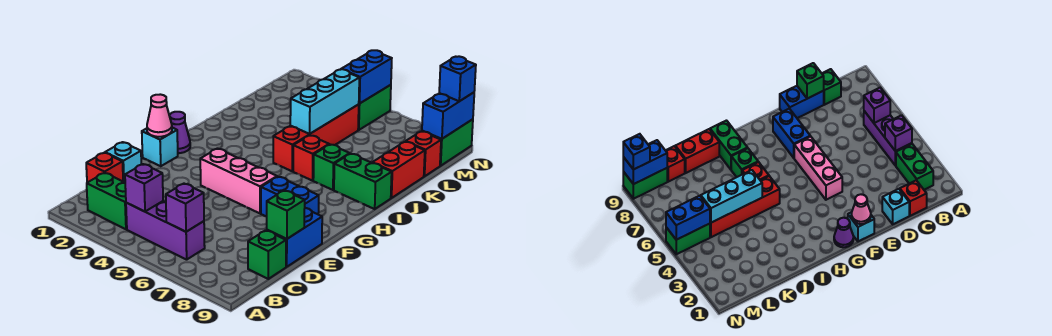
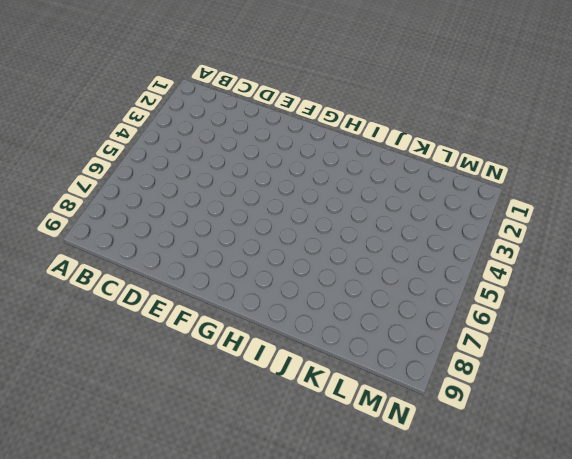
none -> green brick B2:B3 level 1
none -> purple brick B4:B6 level 1
none -> red brick C1 level 1

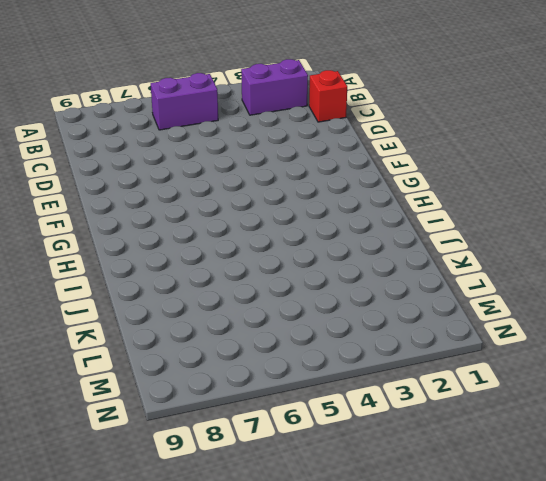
purple brick B2:B3 level 1 -> green brick B2:B3 level 1
purple brick B5:B6 level 1 -> purple brick B4:B6 level 1
none -> green brick C9 level 1
none -> cyan brick D1 level 1
none -> blue brick D9:E9 level 1

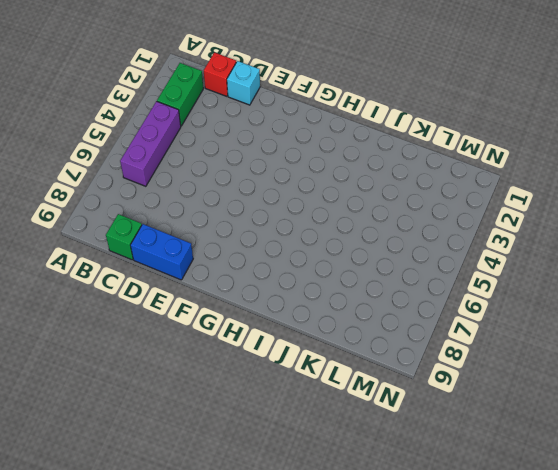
none -> cyan brick F1 level 1
none -> pink brick F4:F6 level 1
none -> blue brick F7:F8 level 1

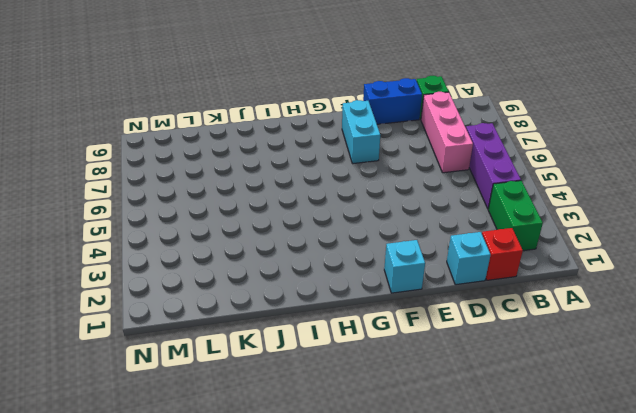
pink brick C6:C8 level 1 -> pink brick F4:F6 level 1
cyan brick F7:F8 level 1 -> blue brick F7:F8 level 1
none -> purple cone G1 level 1
none -> red brick I5:L5 level 1
none -> red brick I6 level 1

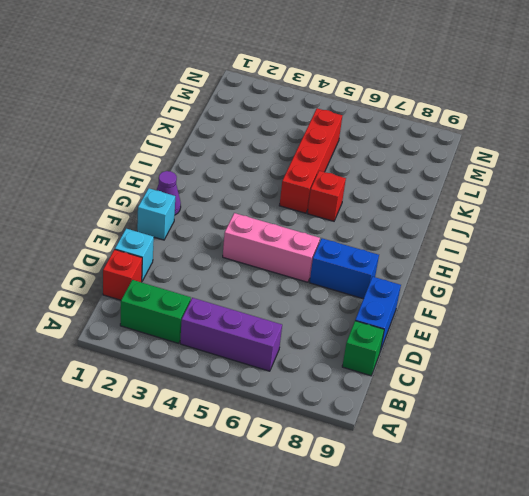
none -> green brick I7 level 1
none -> green brick I8:I9 level 1
none -> red brick J9:K9 level 1

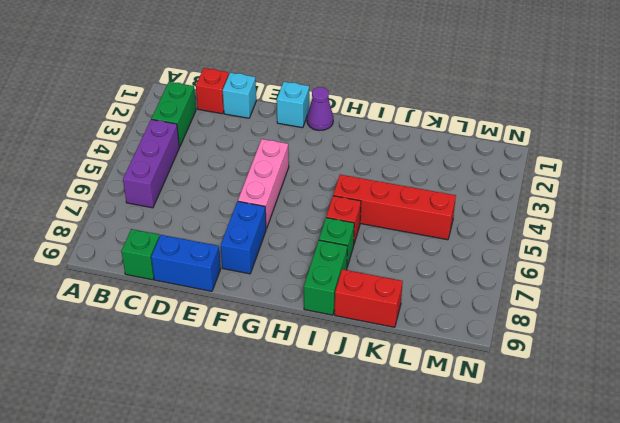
none -> red brick L9 level 1
none -> green brick M5:N5 level 1
none -> green brick M9:N9 level 1

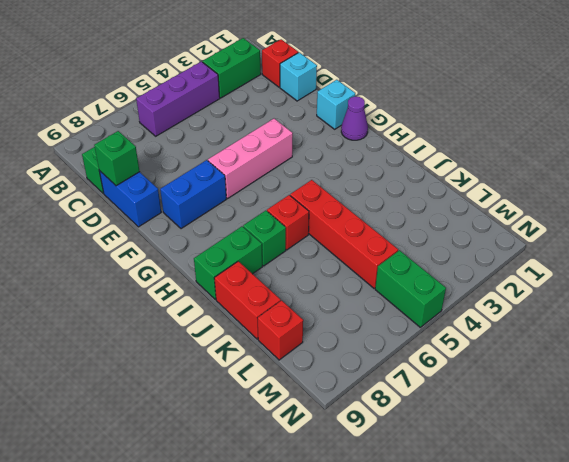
none -> green brick M9:N9 level 1
none -> purple brick B4 level 2
none -> purple brick B6 level 2

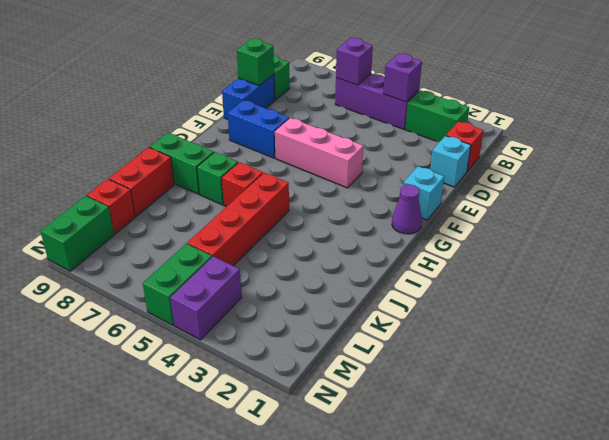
purple brick M4:N4 level 1 -> none
none -> pink cone F1 level 2
none -> cyan brick J5:L5 level 2
none -> blue brick M5:N5 level 2

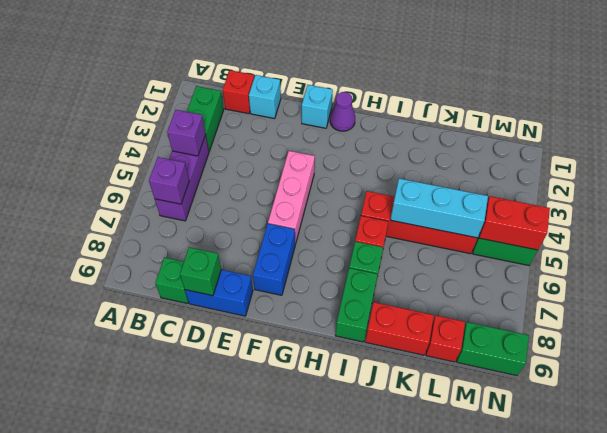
red brick M5:N5 level 2 -> blue brick M5:N5 level 2
none -> pink cone F1 level 2
none -> blue brick M9:N9 level 2
none -> blue brick N9 level 3

